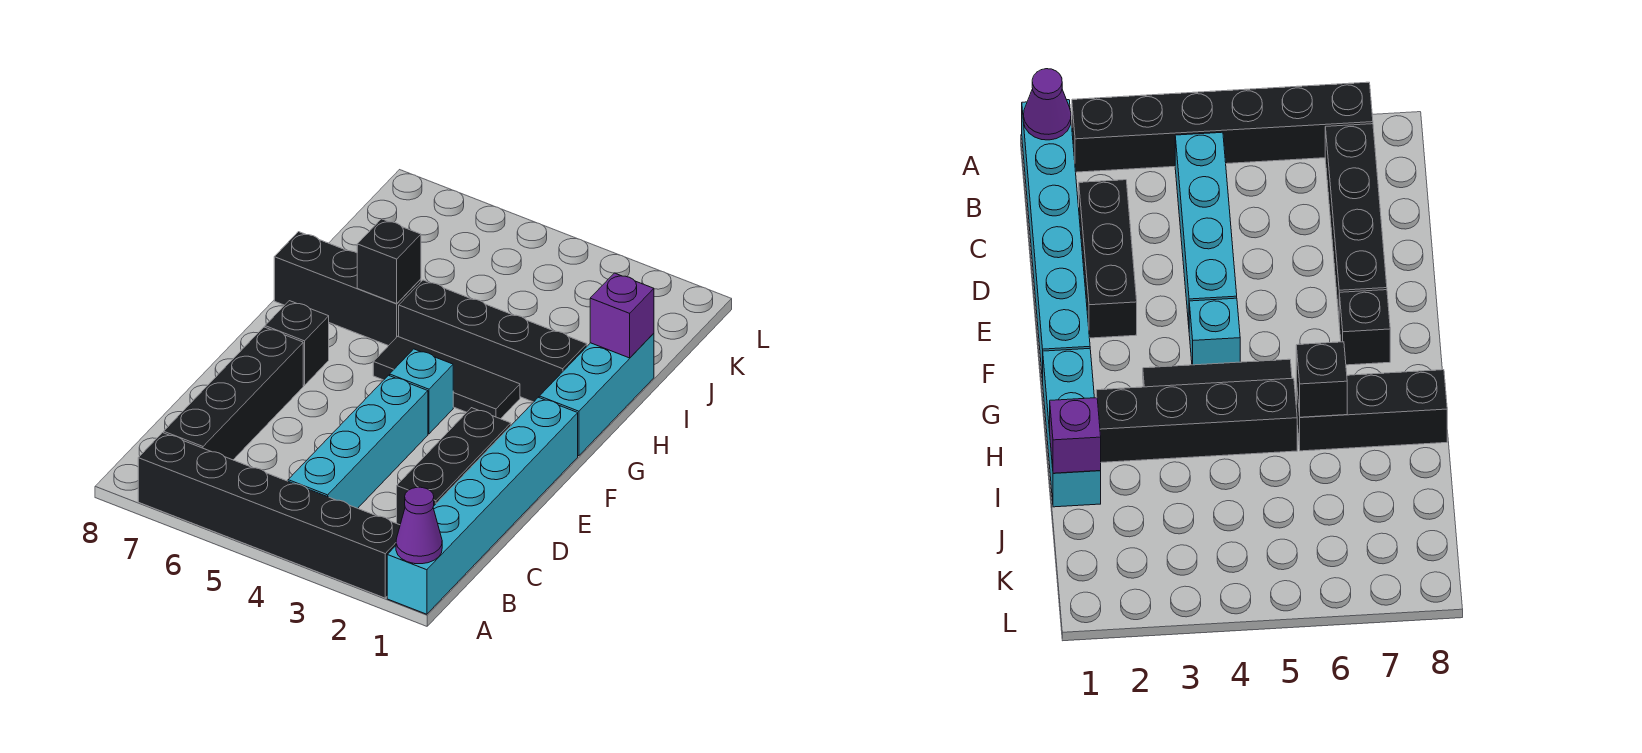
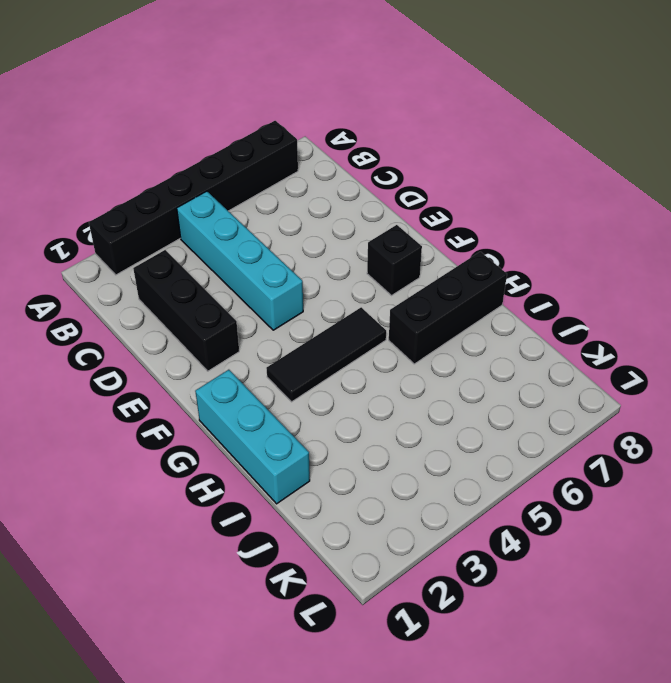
none -> cyan brick A1:F1 level 1
none -> black brick B7:E7 level 1
none -> cyan brick F4 level 1

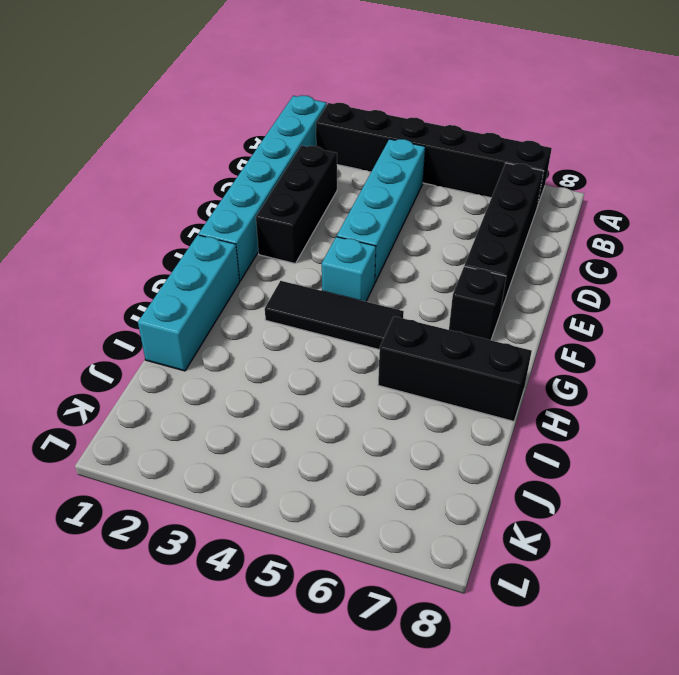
none -> black brick H2:H5 level 1
none -> purple cone A1 level 2
none -> black brick H6 level 2

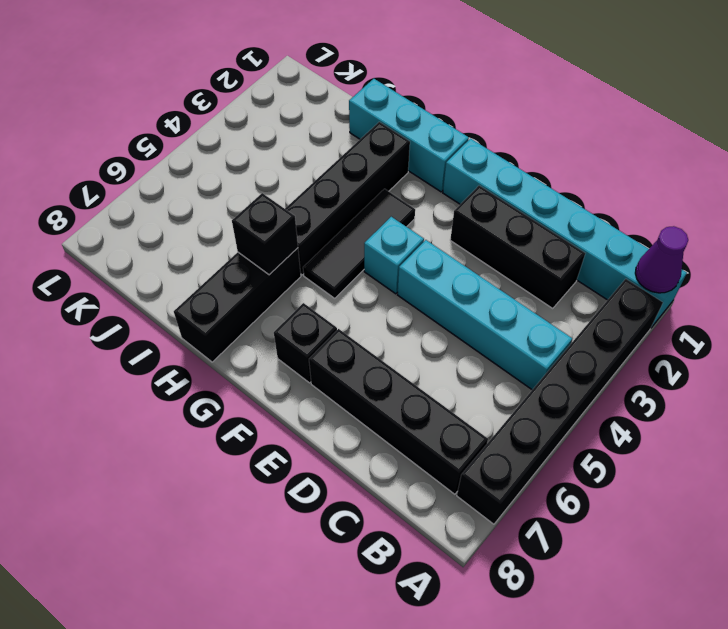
none -> purple brick I1 level 2

